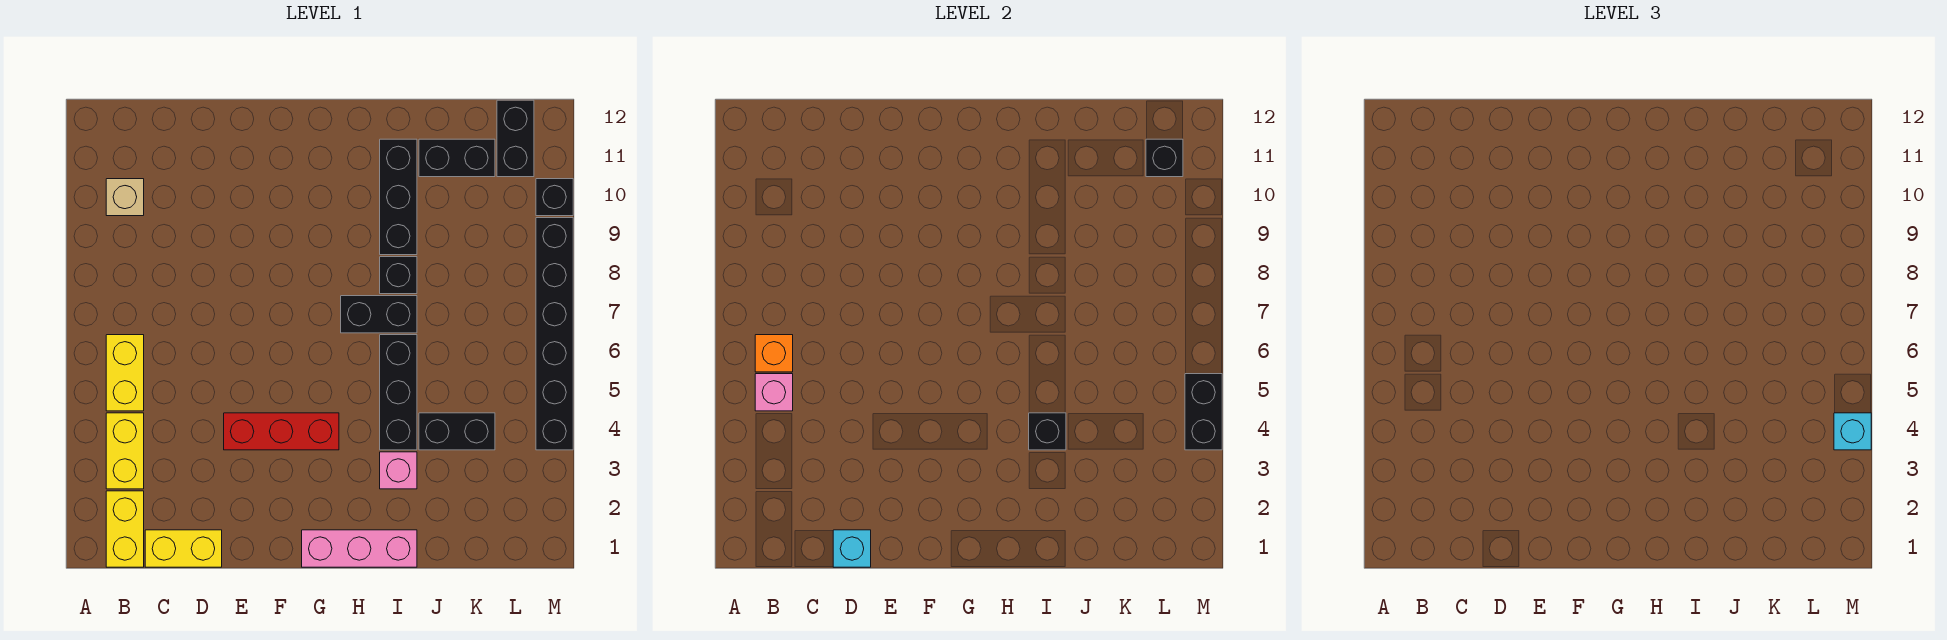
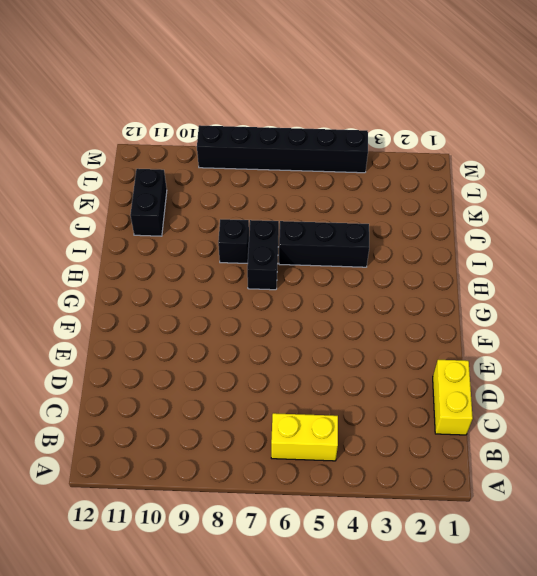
none -> yellow brick B1:B2 level 1
none -> yellow brick B3:B4 level 1
none -> tan brick B10 level 1

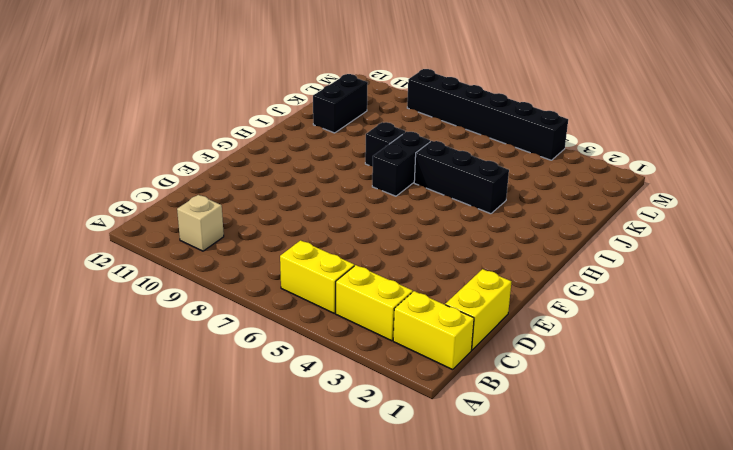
none -> red brick E4:G4 level 1
none -> pink brick G1:I1 level 1
none -> pink brick I3 level 1

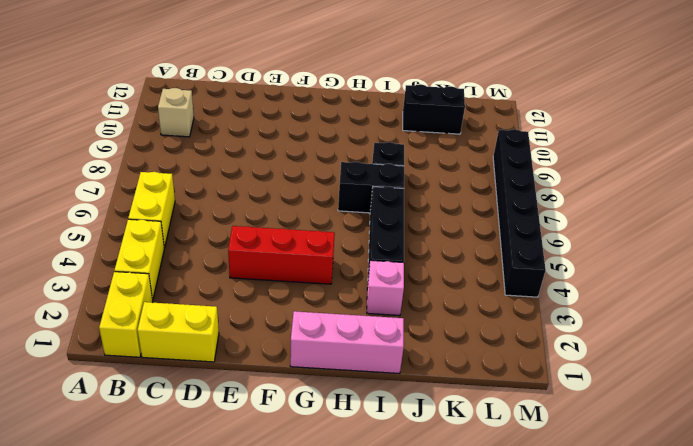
none -> black brick I9:I11 level 1
none -> black brick J4:K4 level 1
none -> black brick L11:L12 level 1

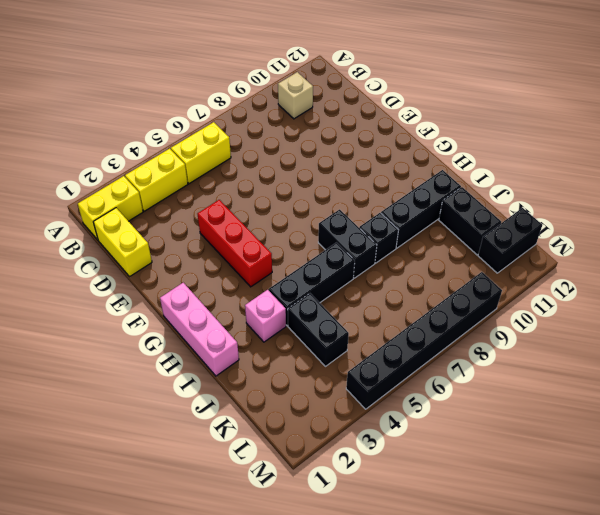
none -> black brick M10 level 1
none -> pink brick B5 level 2
none -> orange brick B6 level 2

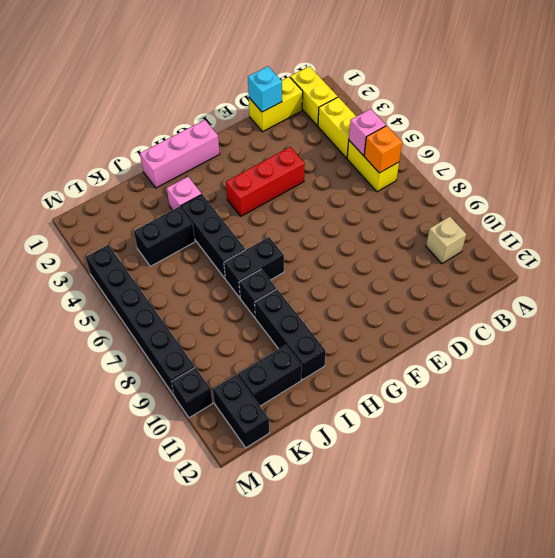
none -> black brick I4 level 2
none -> black brick L11 level 2
none -> black brick M4:M5 level 2

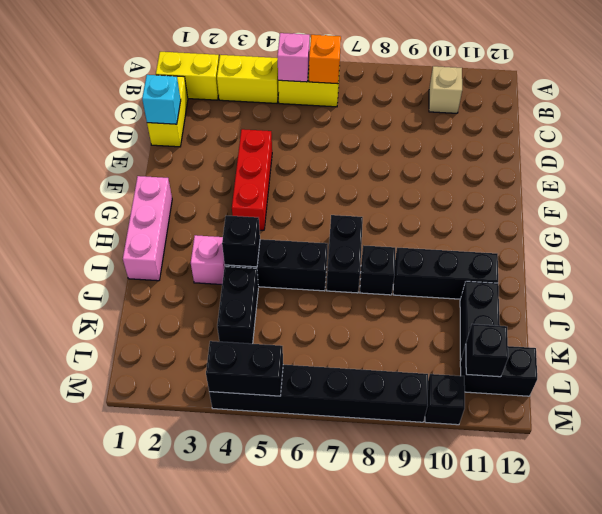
none -> cyan brick M4 level 3

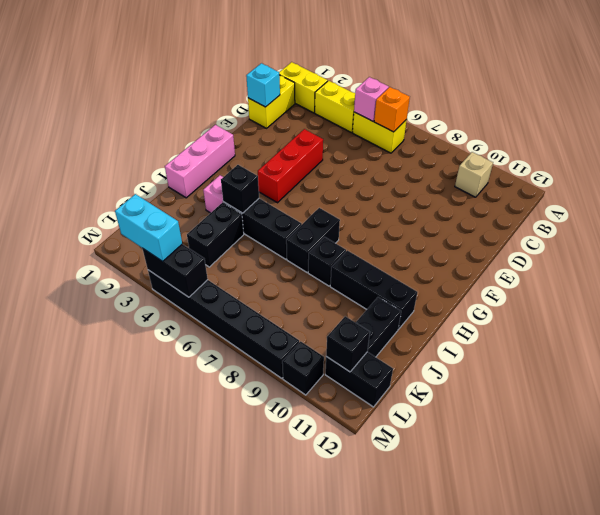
cyan brick M3:M4 level 3 -> cyan brick M4 level 3

